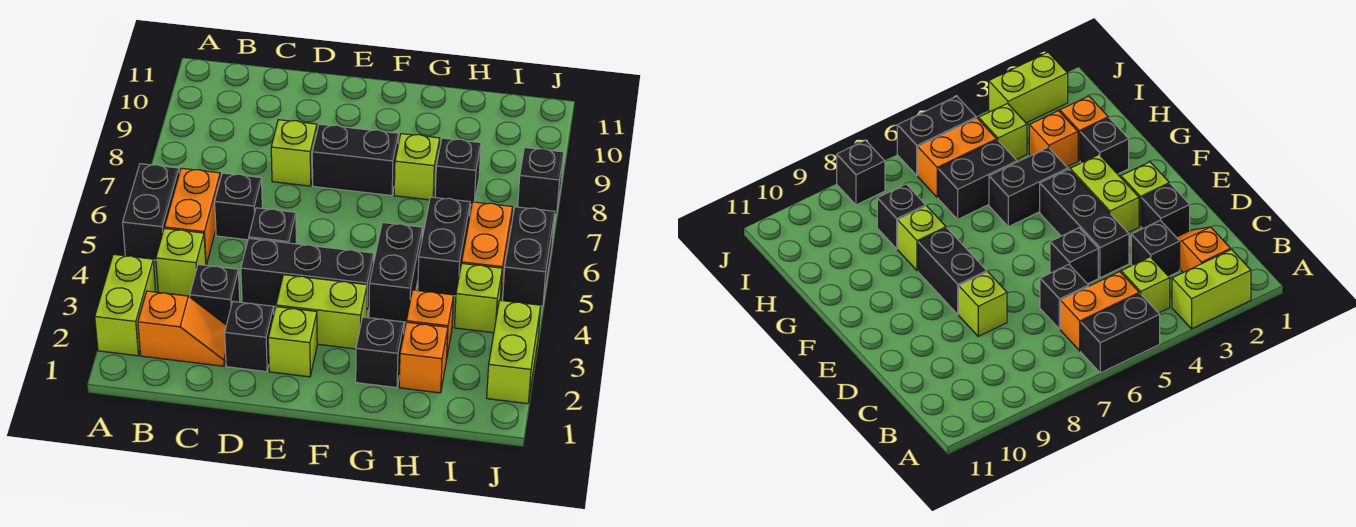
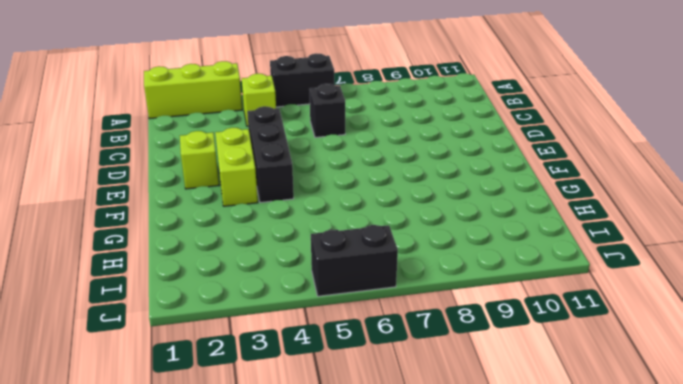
lime brick A1:A3 level 1 -> lime brick A2:A3 level 1
none -> orange slope B2:C2 level 1 top B
none -> orange brick B5:B6 level 1
none -> black brick C3 level 1

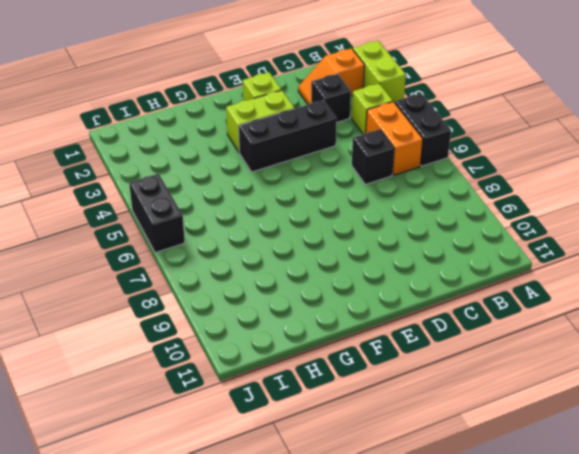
none -> black brick D2 level 1
none -> black brick D5 level 1
none -> lime brick D8 level 1

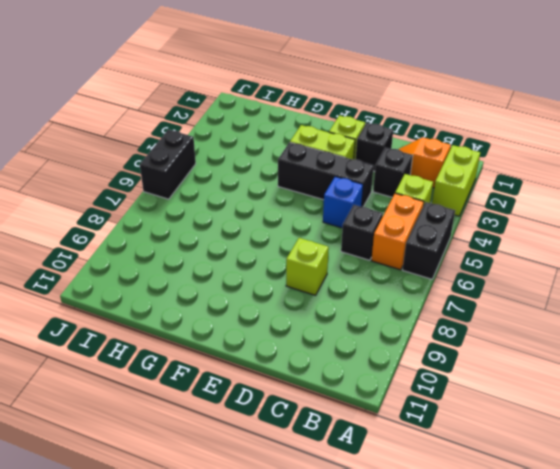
blue brick D5 level 1 -> black brick D5 level 1
none -> black brick E8:F8 level 1
none -> black brick G2 level 1
none -> black brick G4:G5 level 1

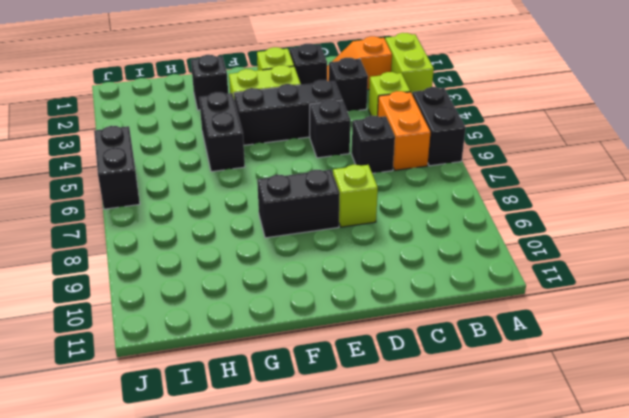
none -> lime brick G8 level 1
none -> orange brick H2 level 1
none -> orange brick H3 level 1

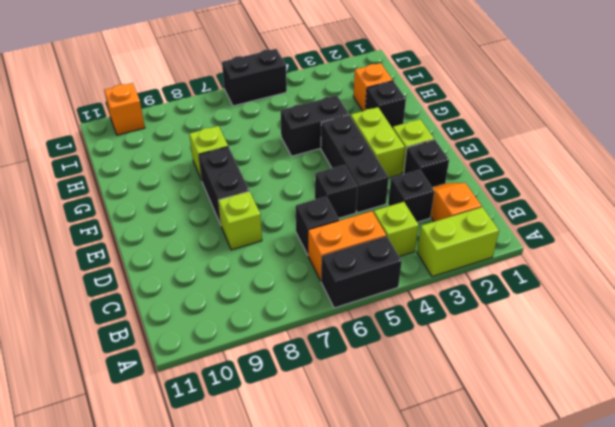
orange brick J10 level 1 -> orange brick H3 level 1
none -> black brick H5:H6 level 1
none -> black brick H8 level 1
none -> lime brick I4 level 1

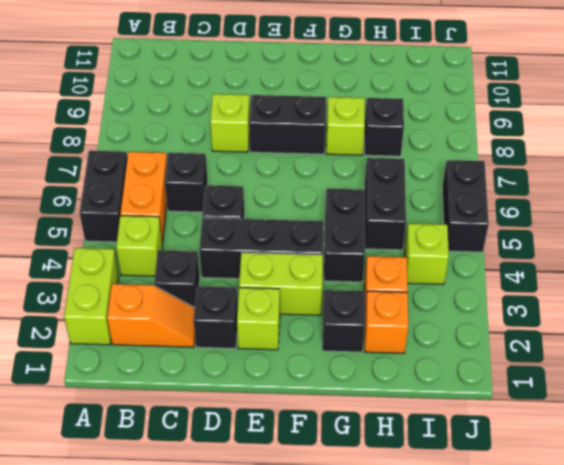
none -> orange brick I5:I6 level 1
none -> lime brick J2:J3 level 1
none -> black brick J8 level 1

